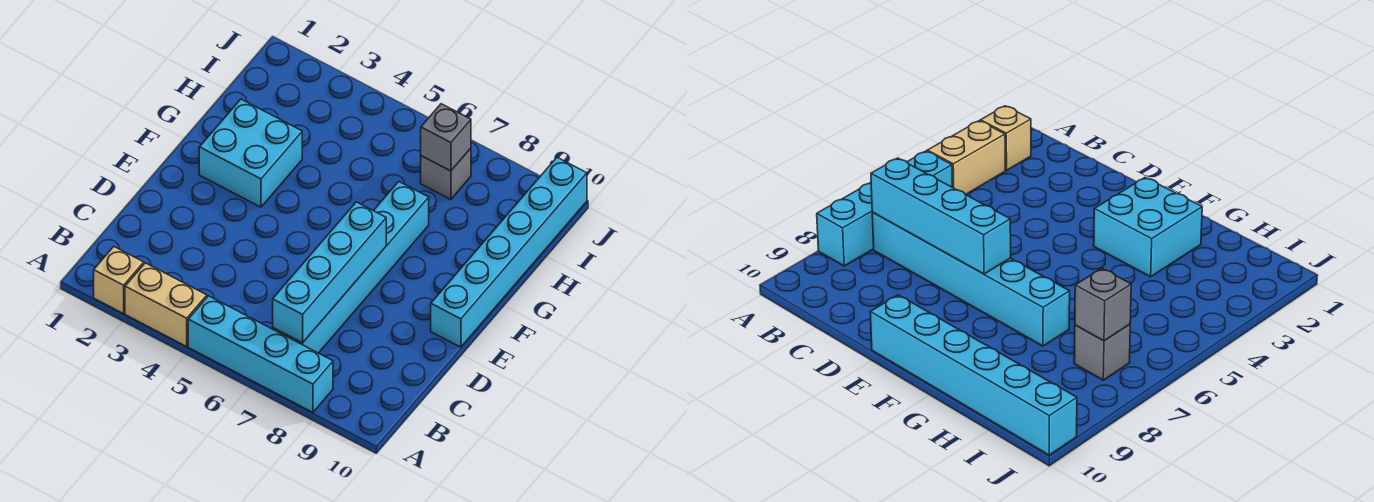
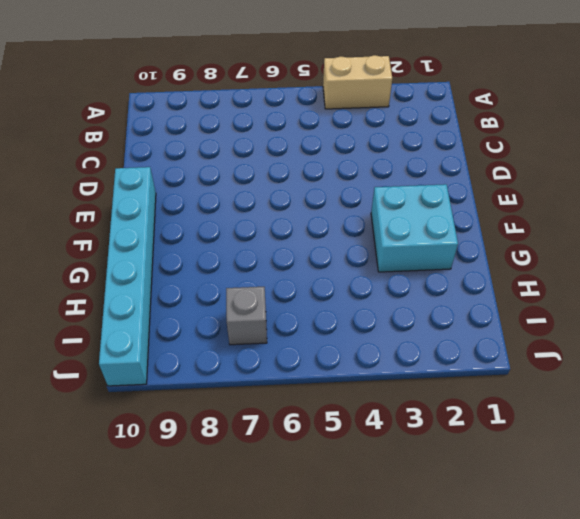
none -> tan brick A2 level 1
none -> cyan brick A5:A8 level 1

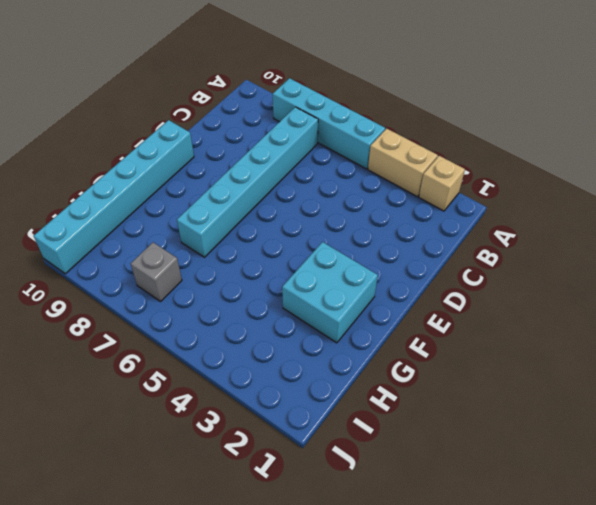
none -> cyan brick B7:E7 level 2
none -> grey brick I7 level 2

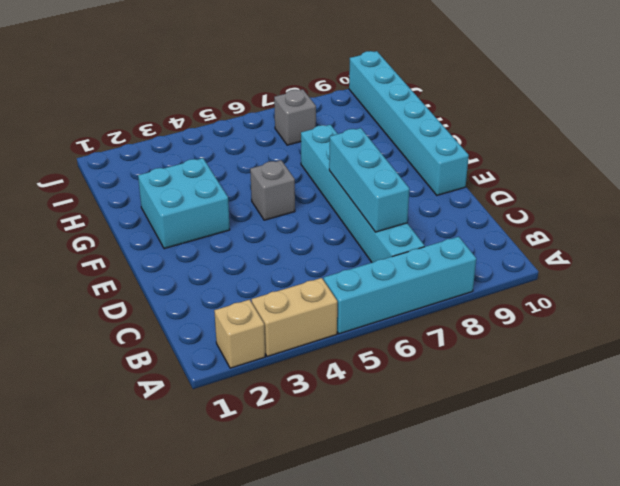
cyan brick C7:E7 level 2 -> cyan brick B7:E7 level 2
grey brick F5 level 1 -> grey brick I7 level 2

